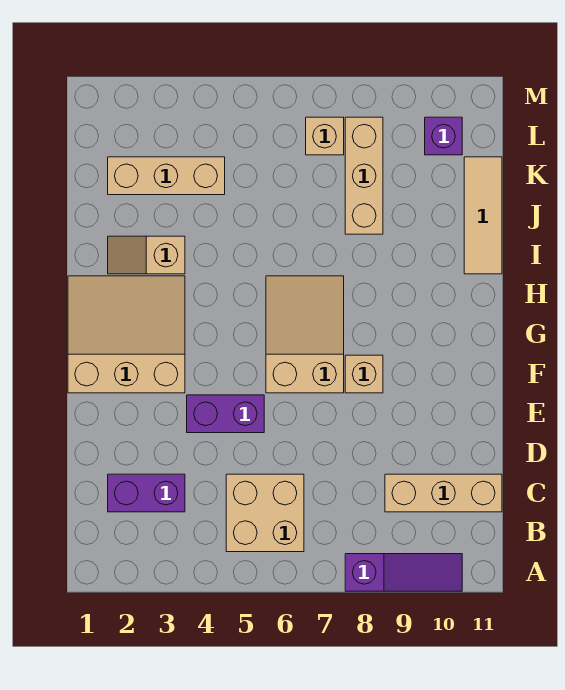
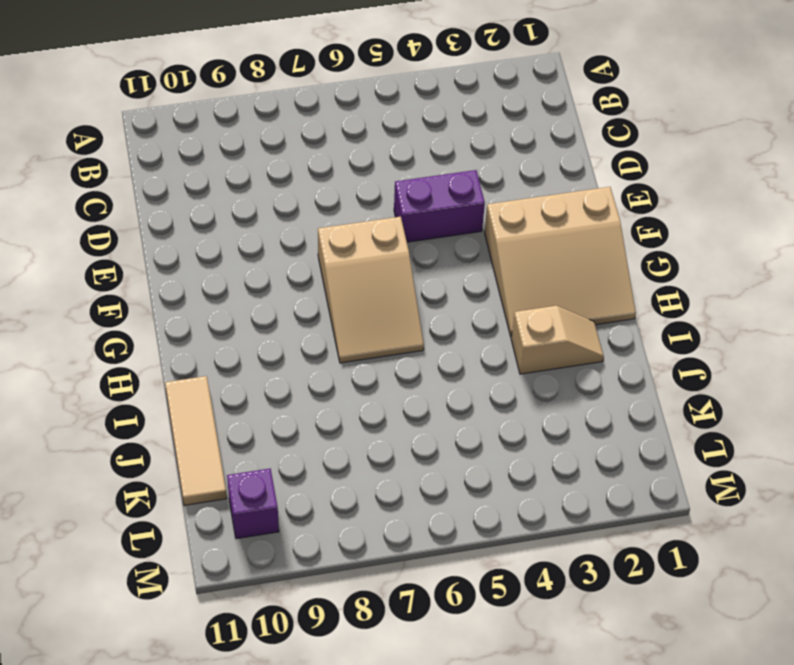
none -> purple slope A8:A10 level 1 top 8
none -> tan brick B5:C6 level 1
none -> purple brick C2:C3 level 1

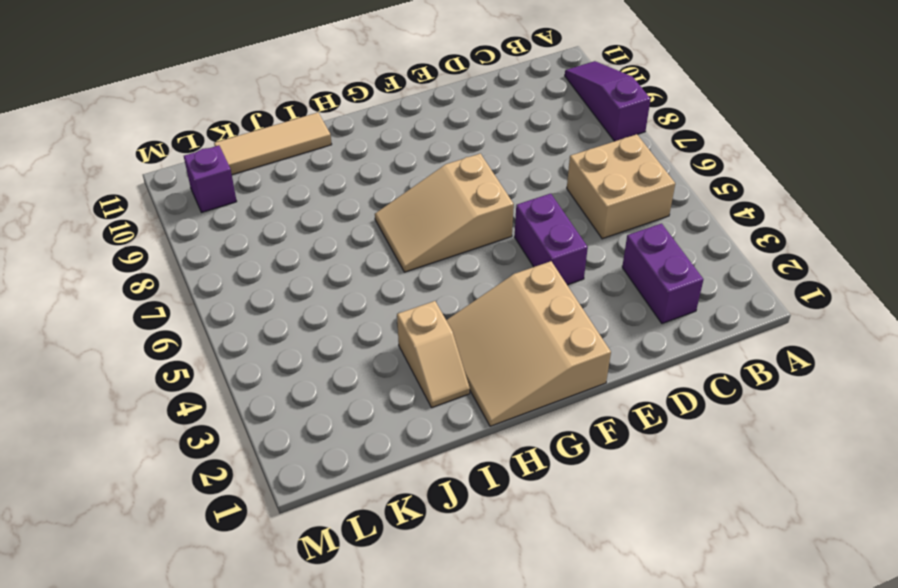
none -> tan brick C9:C11 level 1
none -> tan brick F8 level 1
none -> tan brick J8:L8 level 1

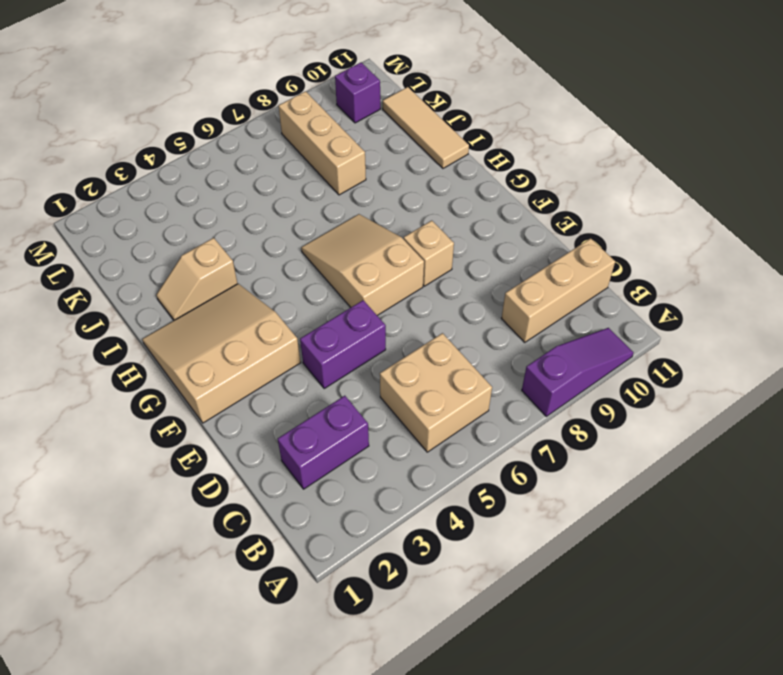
none -> tan brick K2:K4 level 1
none -> tan brick L7 level 1

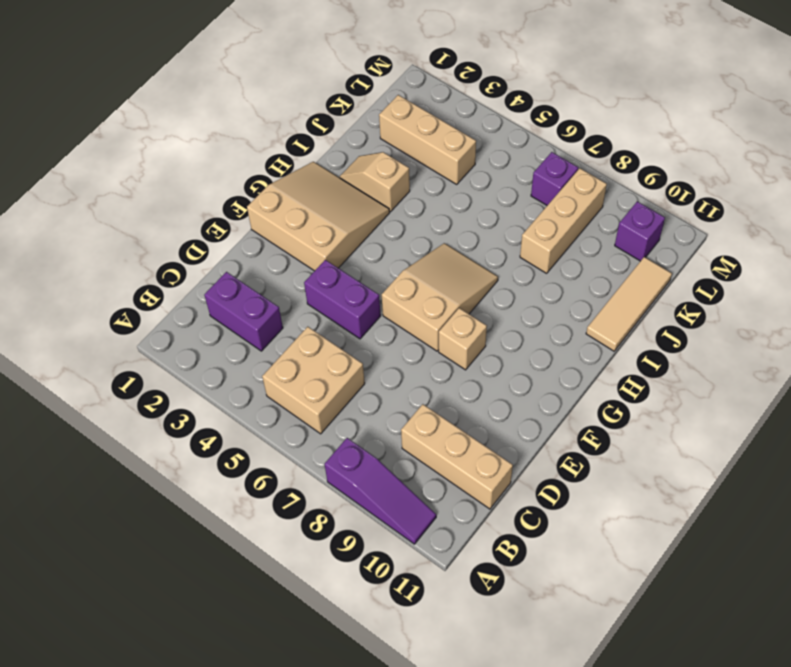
purple brick L7 level 1 -> tan brick L7 level 1

